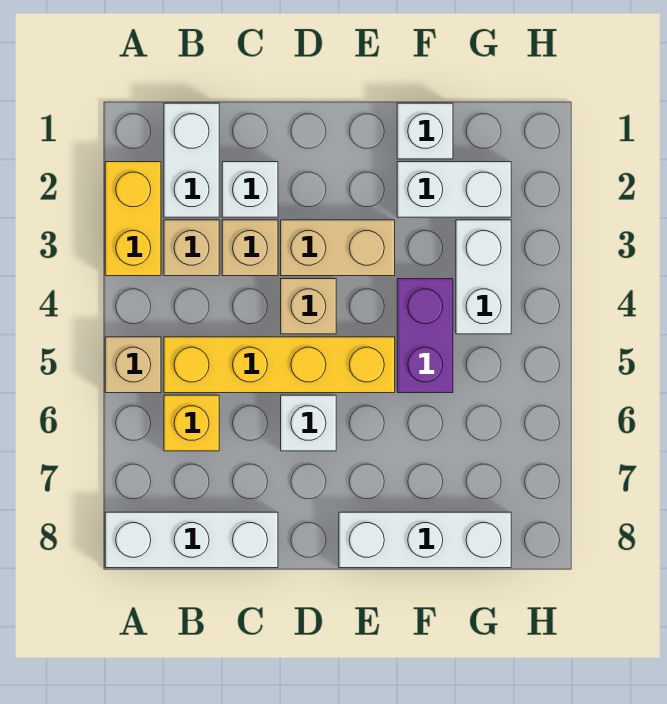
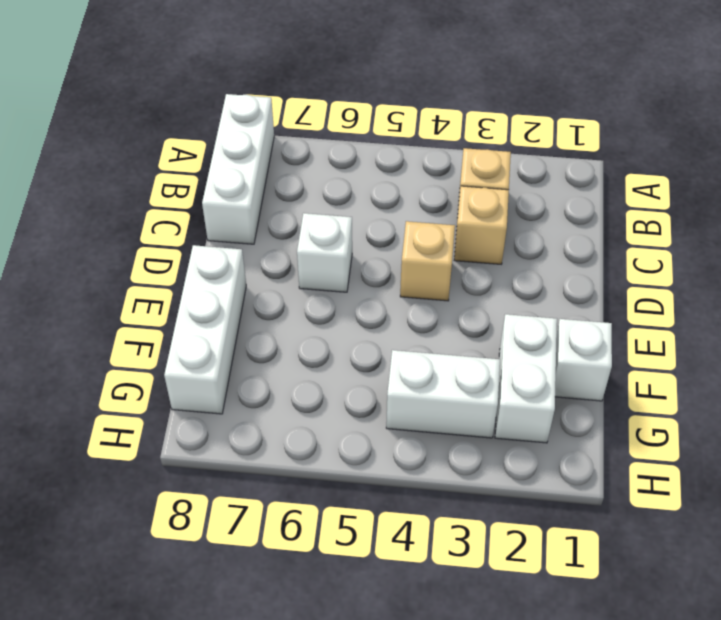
none -> yellow brick A2:A3 level 1
none -> tan brick A5 level 1
none -> white brick B1:B2 level 1

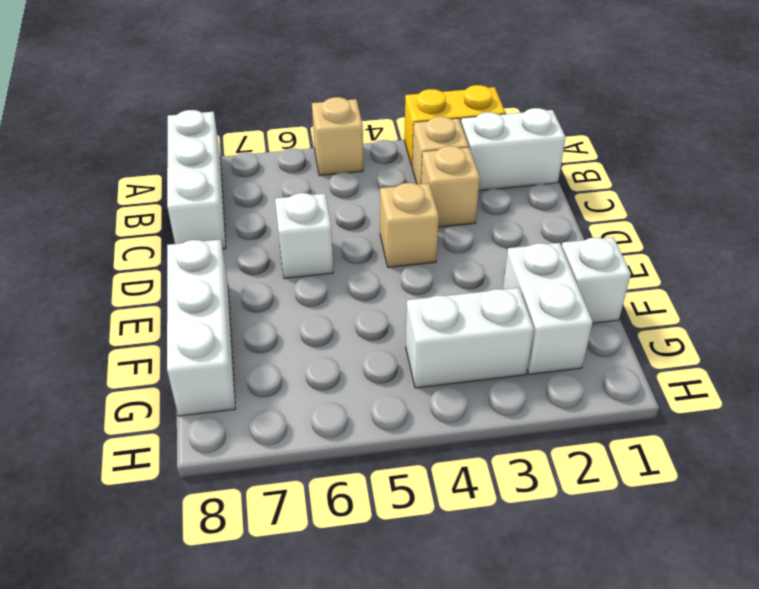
none -> yellow brick B5:E5 level 1
none -> yellow brick B6 level 1
none -> white brick C2 level 1

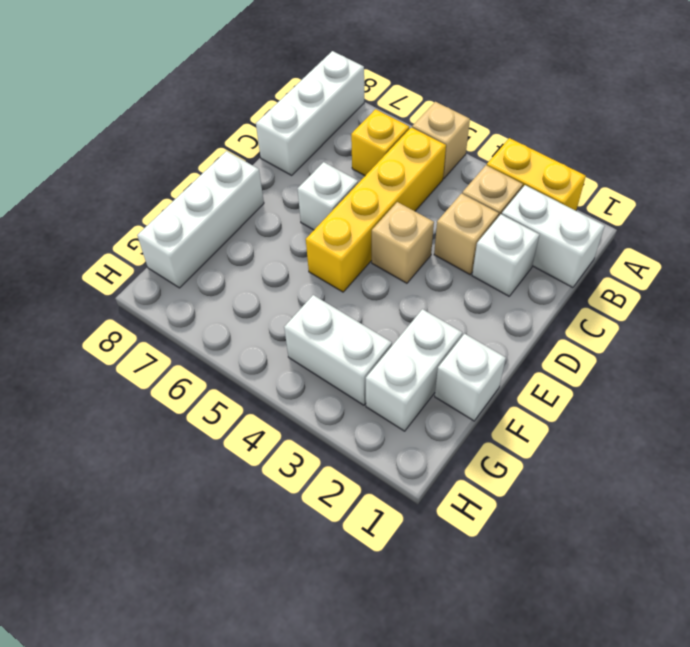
none -> tan brick D3:E3 level 1
none -> purple brick F4:F5 level 1

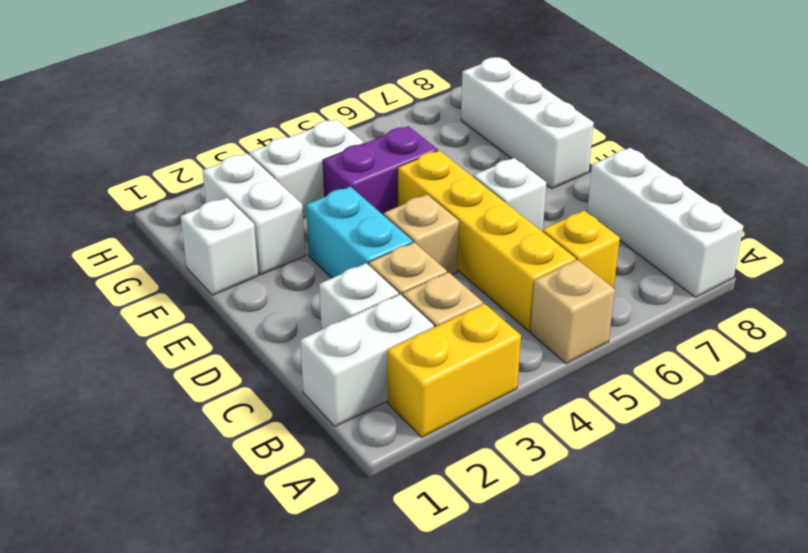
cyan brick D3:E3 level 1 -> tan brick D3:E3 level 1

